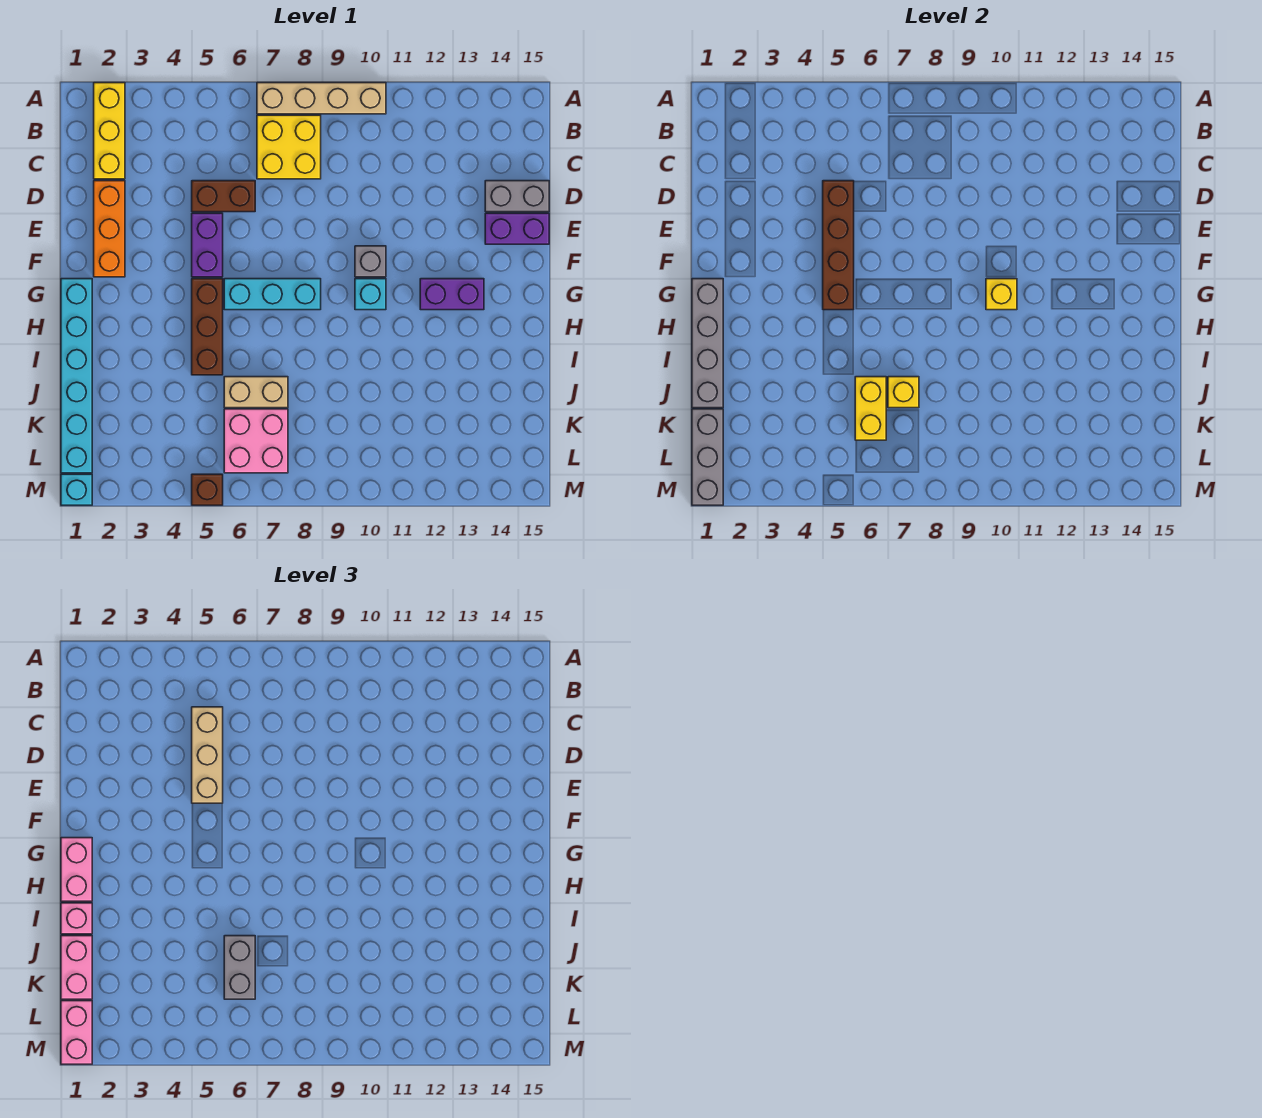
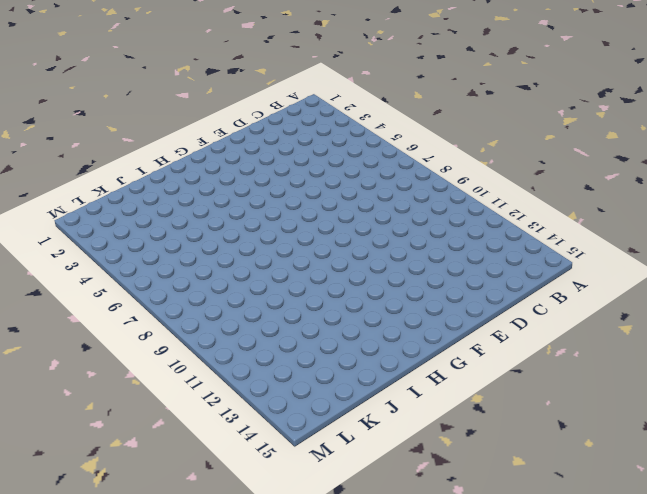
none -> yellow brick A2:C2 level 1
none -> tan brick A7:A10 level 1
none -> yellow brick B7:C8 level 1
none -> orange brick D2:F2 level 1

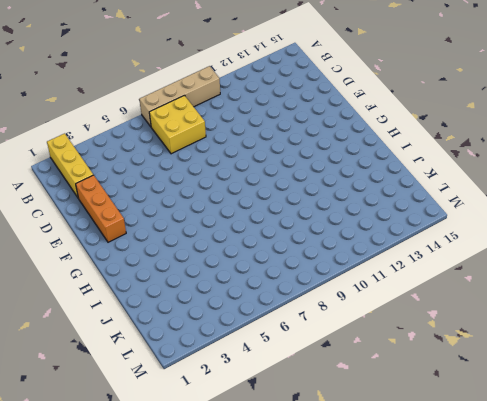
none -> brown brick D5:D6 level 1
none -> grey brick D14:D15 level 1
none -> purple brick E5:F5 level 1
none -> purple brick E14:E15 level 1

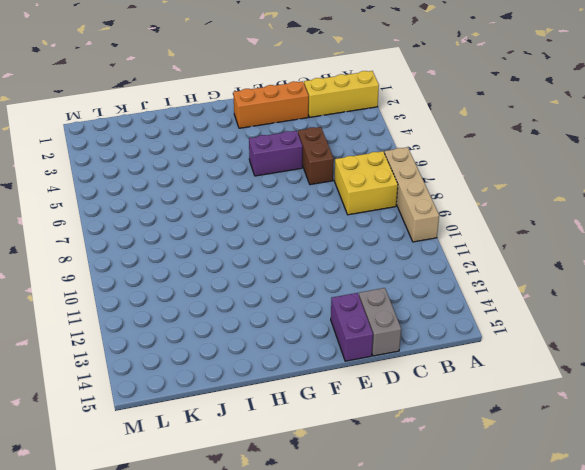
none -> grey brick F10 level 1
none -> cyan brick G1:L1 level 1
none -> brown brick G5:I5 level 1
none -> cyan brick G6:G8 level 1

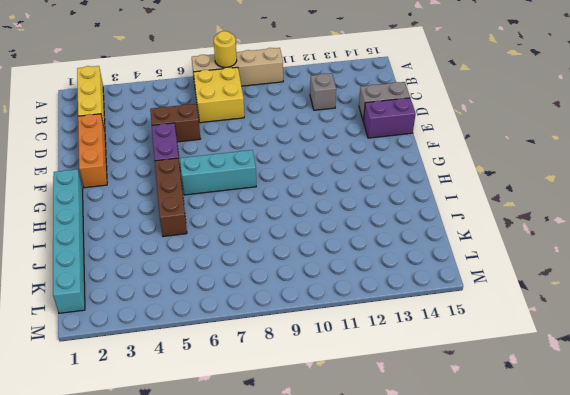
yellow round brick A8 level 2 -> none
grey brick C12 level 1 -> grey brick F10 level 1
none -> cyan brick G10 level 1
none -> purple brick G12:G13 level 1
none -> tan brick J6:J7 level 1
none -> pink brick K6:L7 level 1

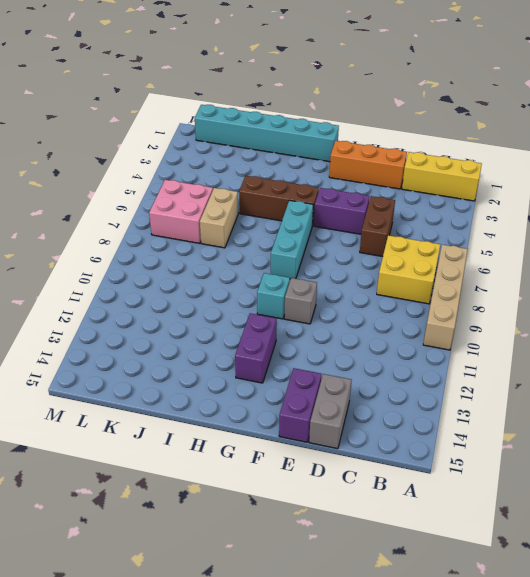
none -> cyan brick M1 level 1
none -> brown brick M5 level 1
none -> brown brick D5:G5 level 2
none -> grey brick G1:J1 level 2

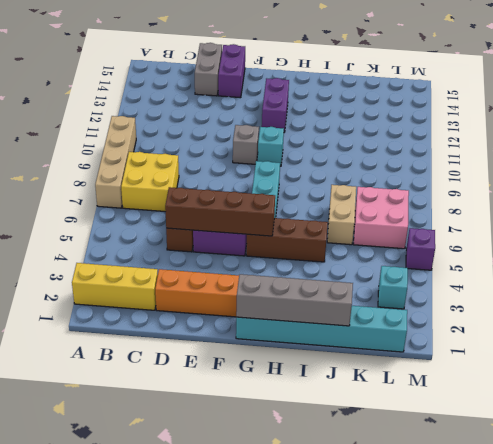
cyan brick L3 level 1 -> cyan brick M1 level 1
purple brick M5 level 1 -> brown brick M5 level 1
none -> yellow brick G10 level 2
none -> yellow brick J6:K6 level 2
none -> yellow brick J7 level 2
none -> grey brick K1:M1 level 2

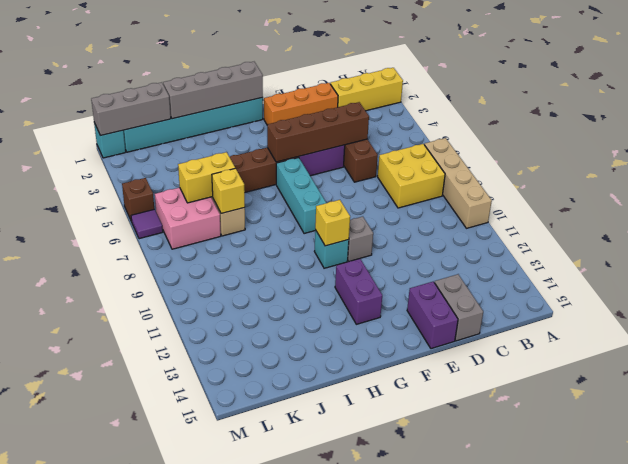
purple tile M6 level 1 -> none
none -> tan brick C5:E5 level 3
none -> pink brick G1:H1 level 3
none -> pink brick I1 level 3
none -> pink brick J1:K1 level 3

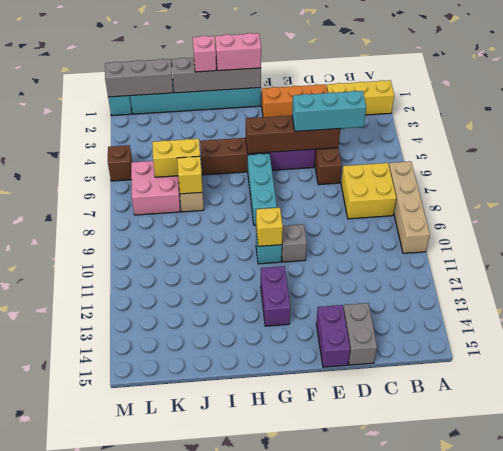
cyan brick C5:E5 level 3 -> tan brick C5:E5 level 3
none -> pink brick J1:K1 level 3
none -> grey brick J6:K6 level 3
none -> pink brick L1:M1 level 3

